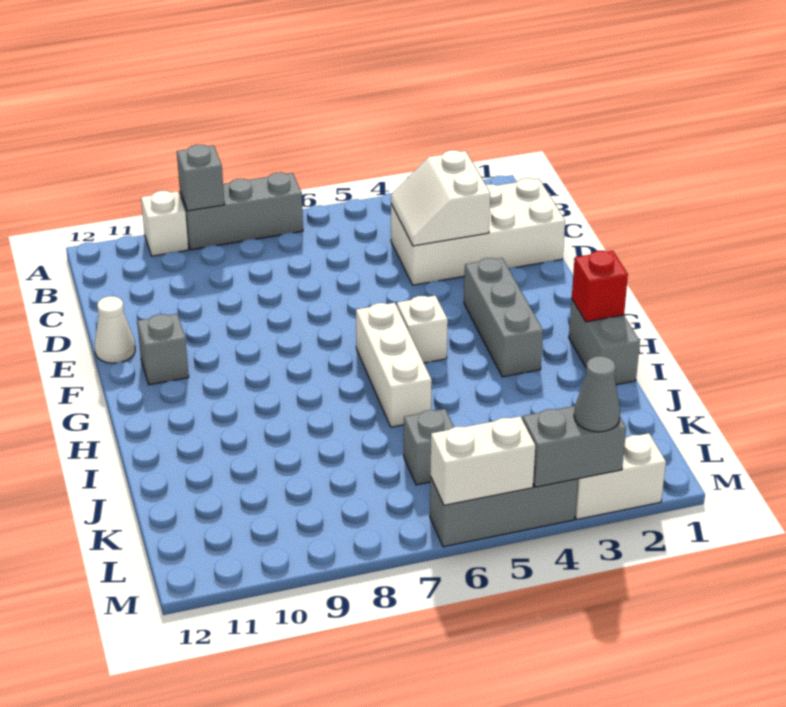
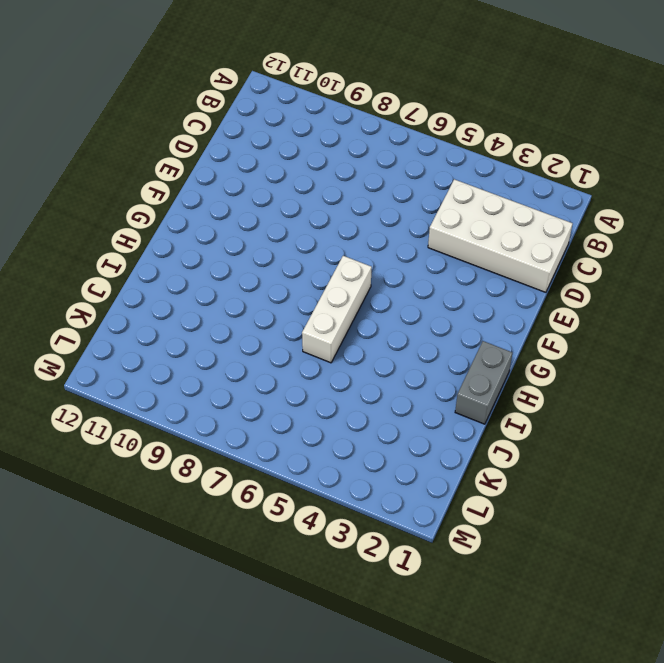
none -> grey brick A7:A9 level 1
none -> white brick A10 level 1
none -> white cone E12 level 1

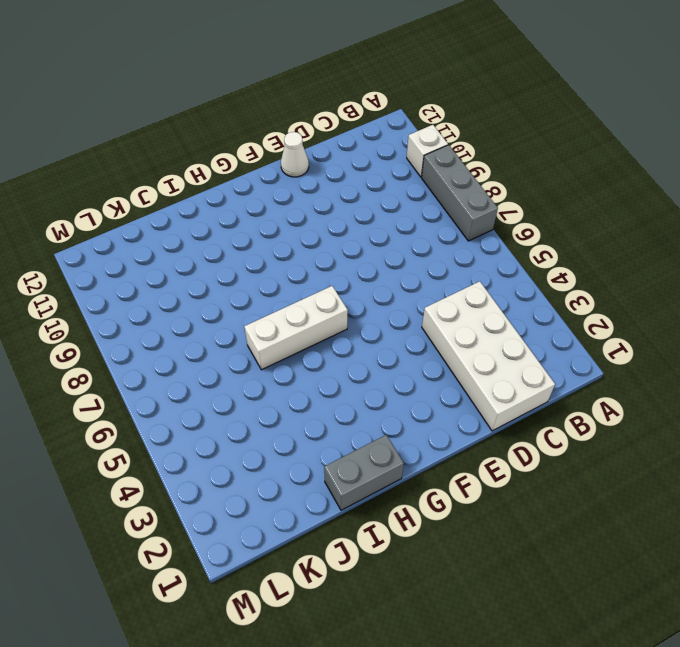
none -> grey brick F3:H3 level 1
none -> grey brick F11 level 1
none -> white brick G5 level 1

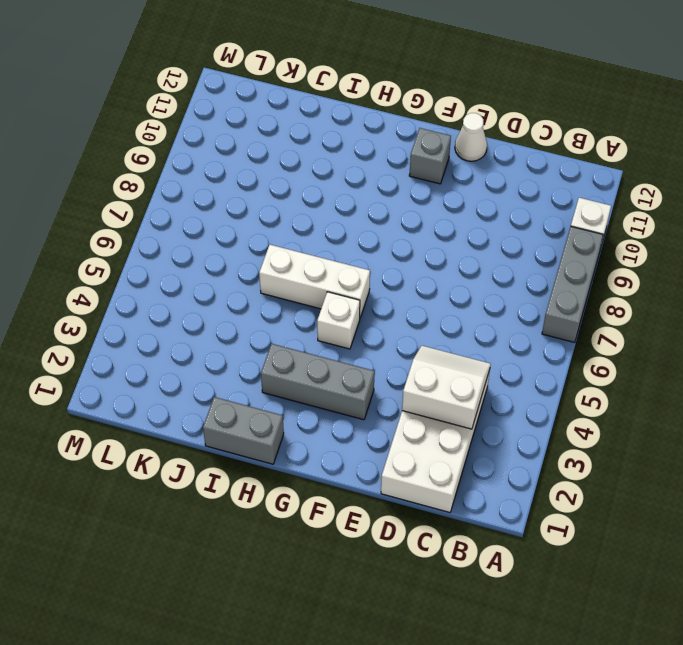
none -> grey brick K6 level 1
none -> white brick M2:M3 level 1
none -> grey brick M4:M6 level 1

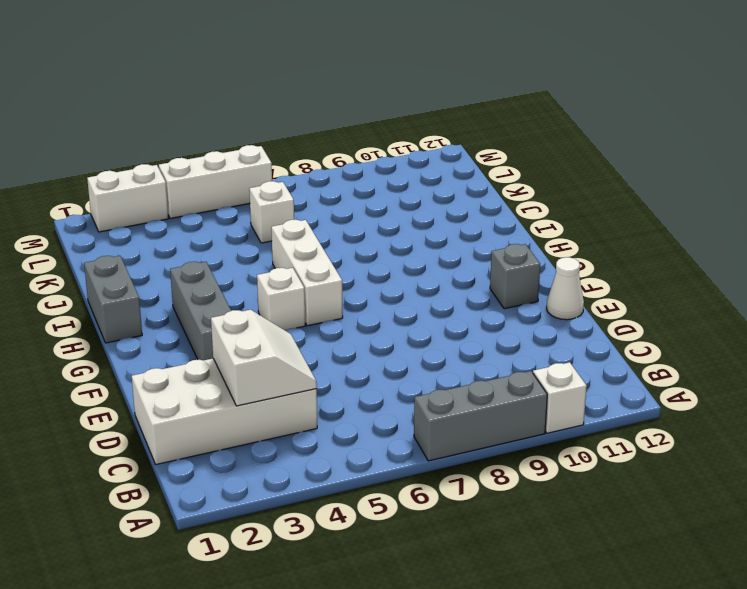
white brick K6 level 1 -> grey brick K6 level 1
white brick M4:M6 level 1 -> grey brick M4:M6 level 1
none -> grey brick A9 level 2
none -> red brick H1 level 2
none -> grey brick M3:M4 level 2

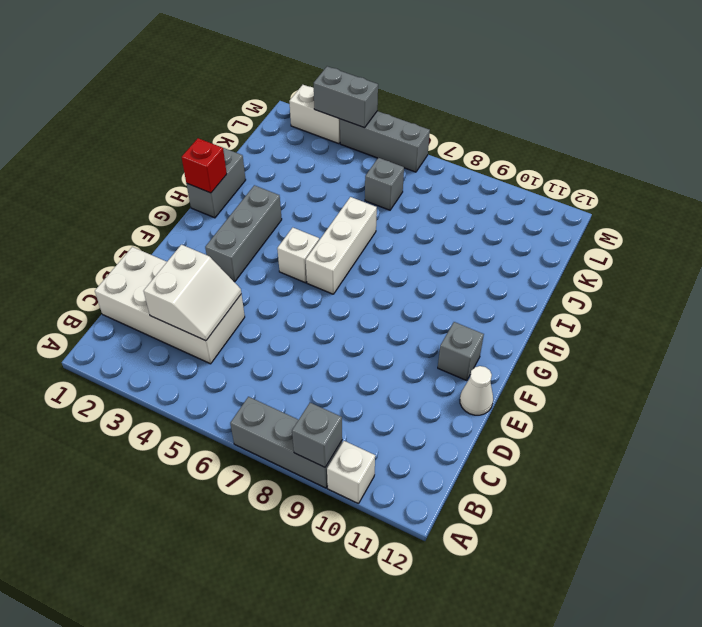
none -> white brick M5:M6 level 2
none -> grey cone M3 level 3

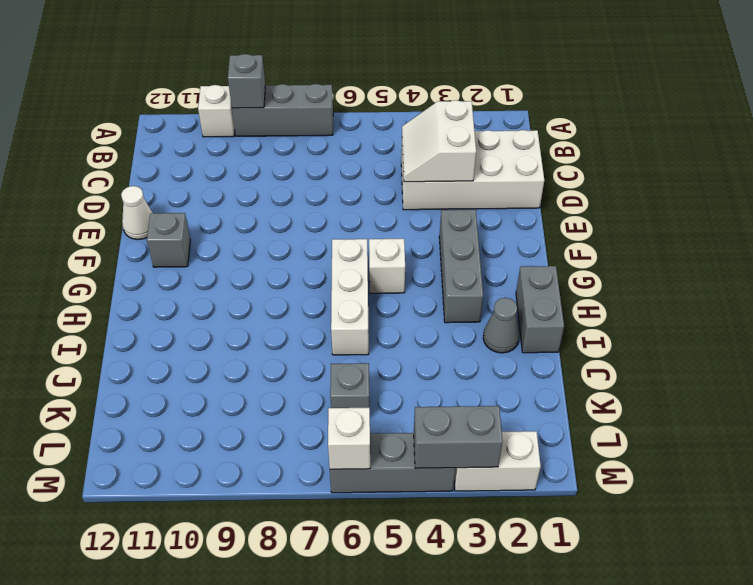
grey cone I2 level 1 -> grey cone M3 level 3
white brick M6 level 2 -> white brick M5:M6 level 2
none -> red brick H1 level 2

